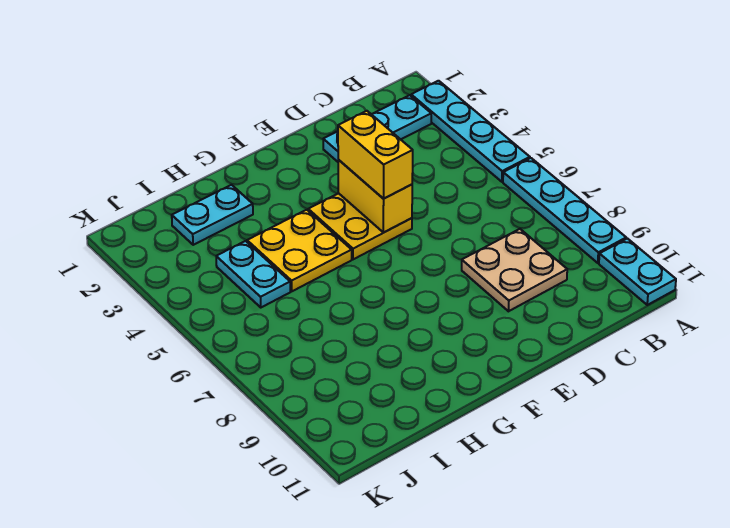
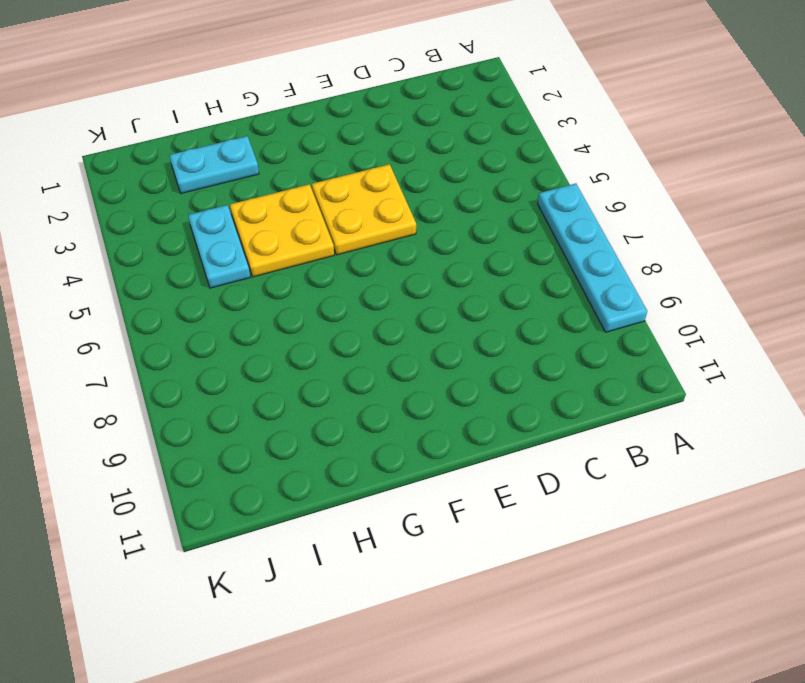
none -> cyan plate A2:A5 level 1
none -> cyan plate A10:A11 level 1

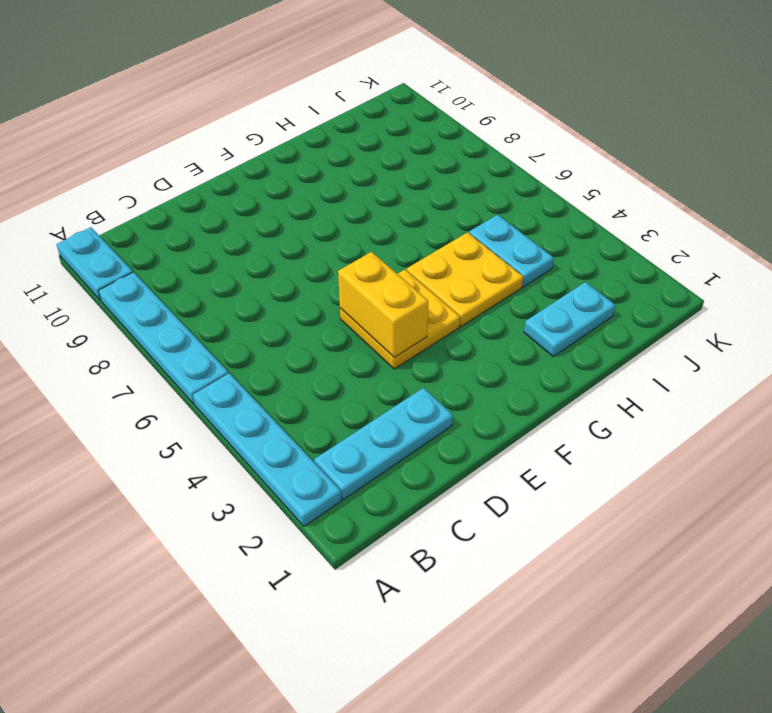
none -> tan plate C8:D9 level 1
none -> yellow brick E4:E5 level 3

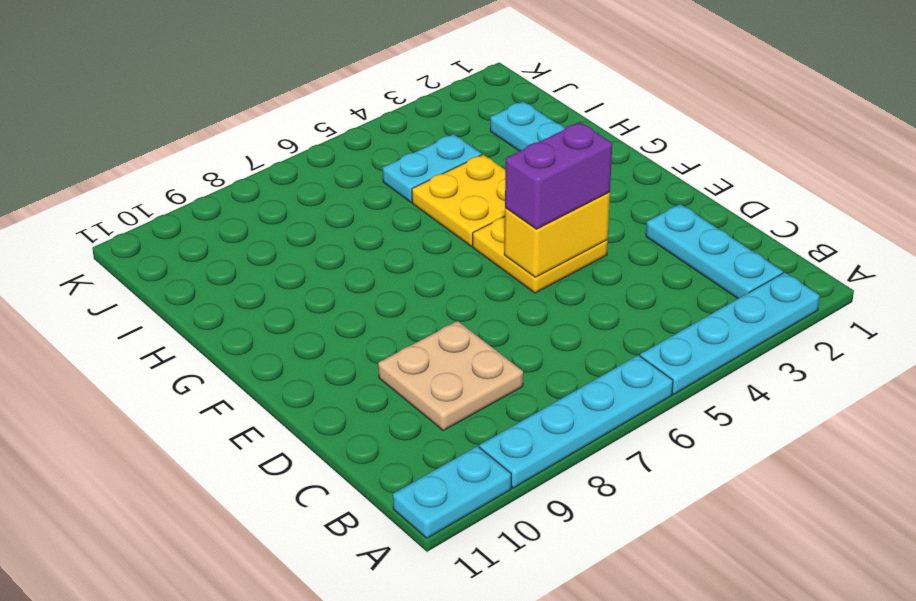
purple brick E4:E5 level 3 -> yellow brick E4:E5 level 3

